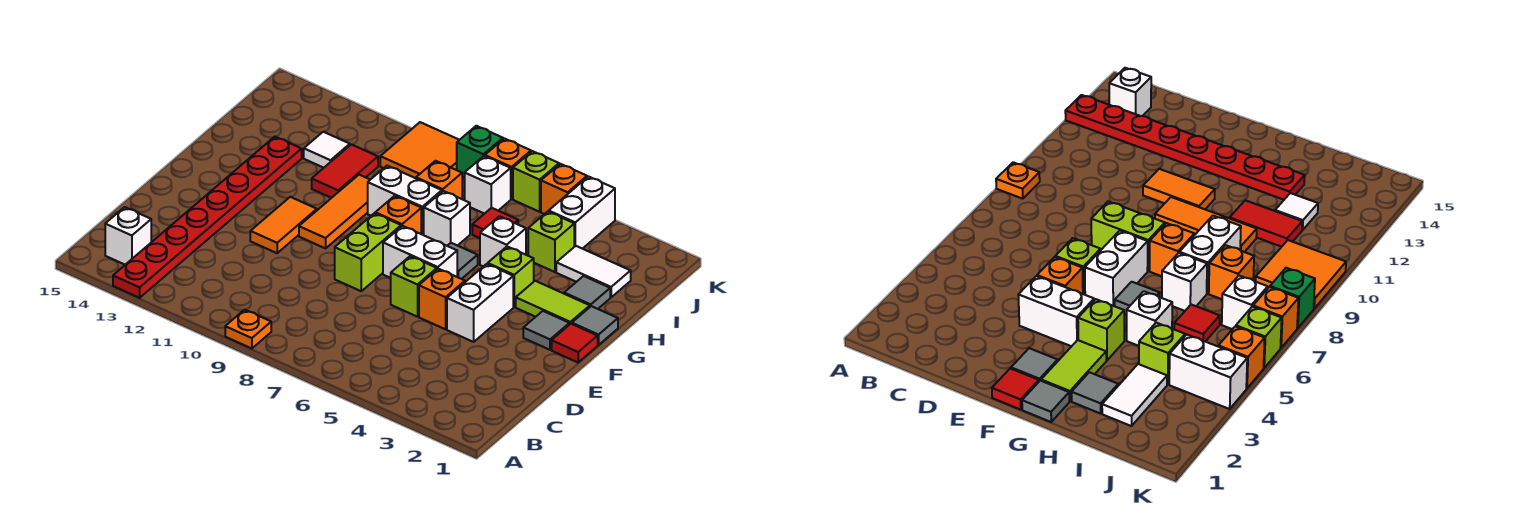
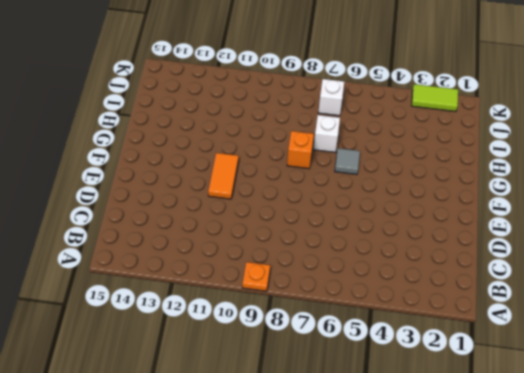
lime tile K2:K3 level 1 -> lime tile G2:G3 level 1
none -> red plate A13:H13 level 1
none -> white brick B14 level 1
none -> white brick E4:F4 level 1
none -> orange brick E5 level 1

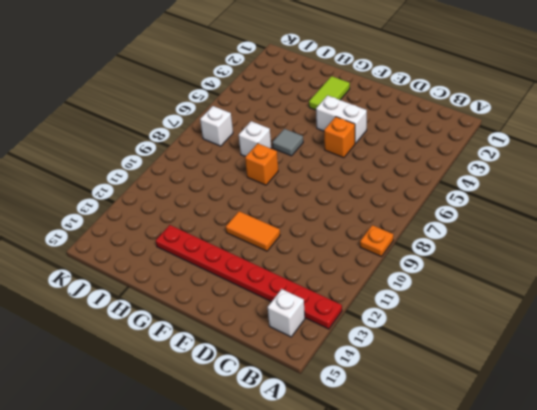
none -> lime brick E6 level 1
none -> lime brick E8:F8 level 1
none -> red tile F1 level 1
none -> grey tile F2 level 1

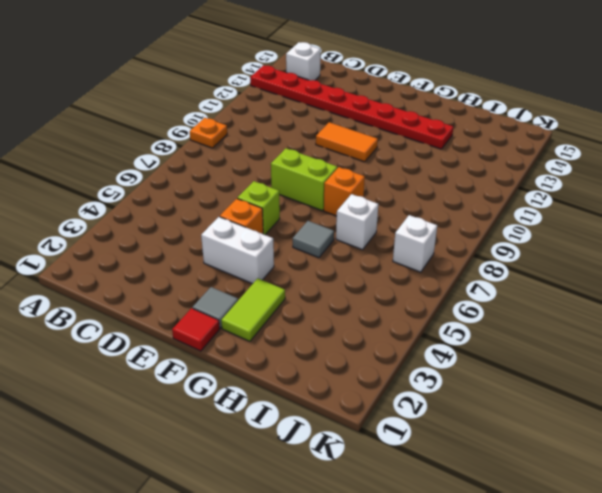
none -> white brick F6:F7 level 1
none -> orange tile F10:H10 level 1
none -> grey tile G1 level 1
none -> lime brick G4 level 1

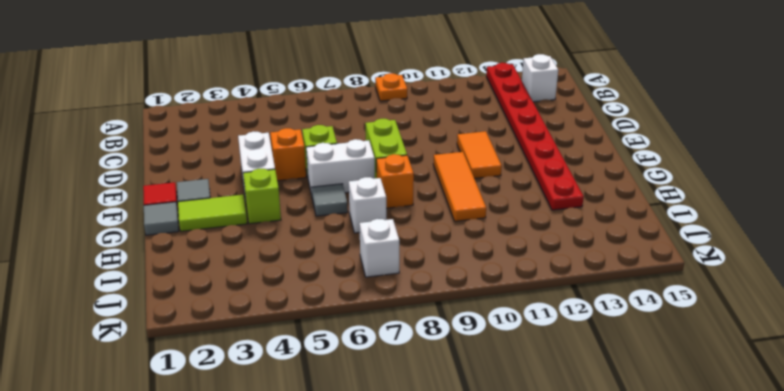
none -> grey tile H2 level 1
none -> white brick H5 level 1
none -> white brick H8:H9 level 1
none -> red tile H11:I11 level 1

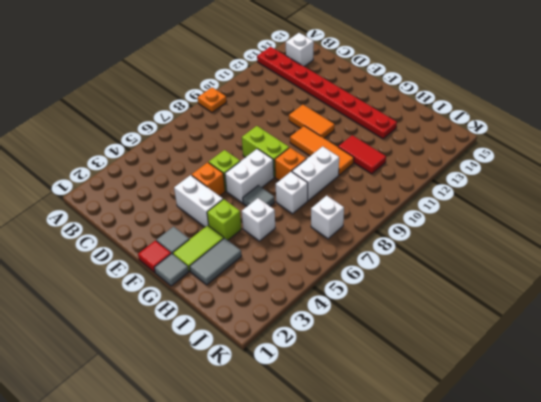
grey tile H2:H3 level 1 -> grey tile H2 level 1
none -> white tile I2:I3 level 1
none -> lime brick I4 level 1
none -> red tile I6 level 1
none -> orange brick I8 level 1

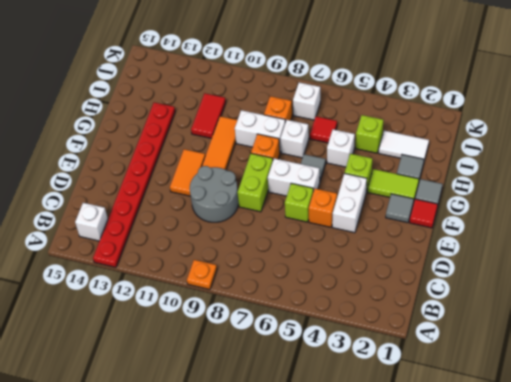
grey round brick D9:E10 level 1 -> none
none -> white tile I12 level 1
none -> white brick J4:K4 level 1
none -> orange tile J9:K10 level 1
none -> orange brick K5 level 1

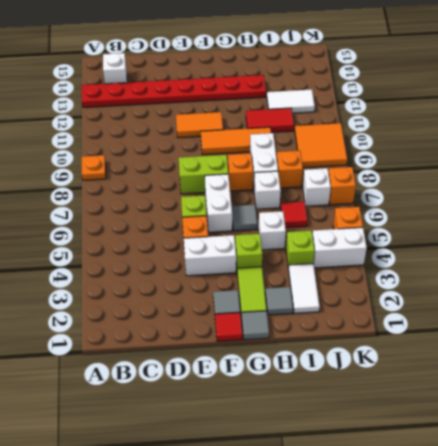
white tile I12:J12 level 1 -> white tile I12 level 1
none -> lime brick K6 level 1
none -> green brick K8 level 1

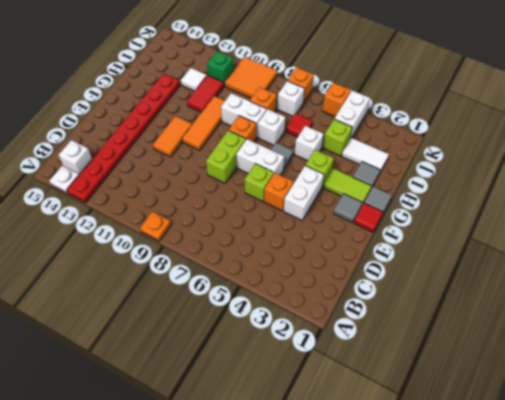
white plate A14 level 1 -> none
green brick J11 level 1 -> green brick K8 level 1
none -> lime brick K6 level 1

